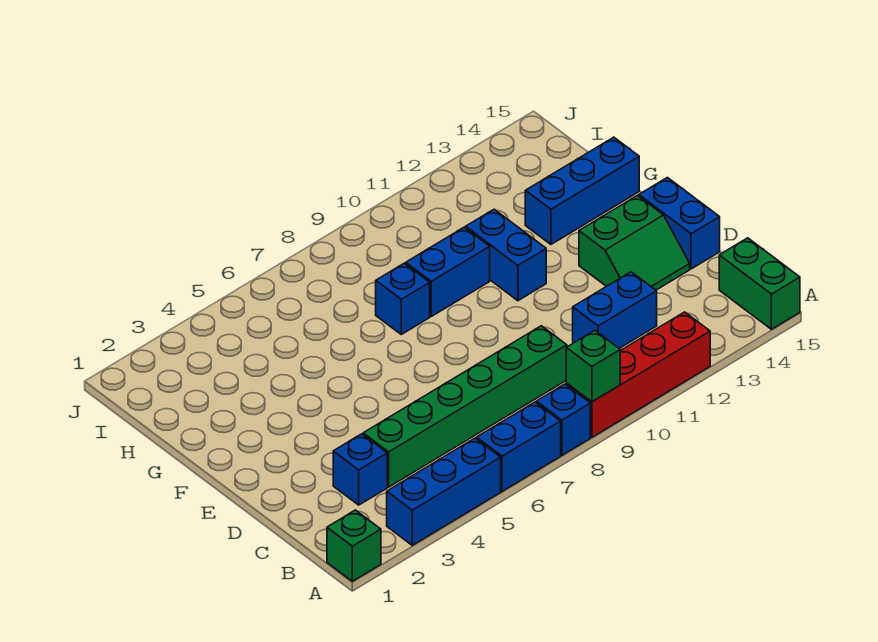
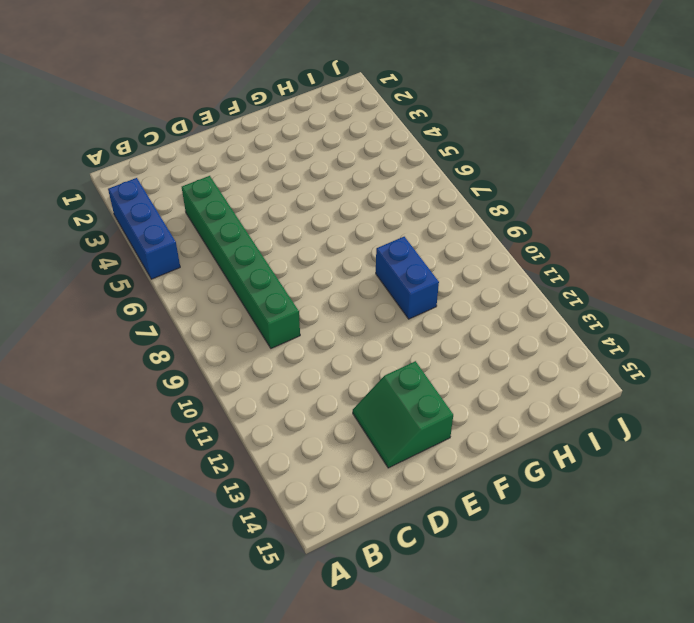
none -> green brick A1 level 1
none -> blue brick A6:A7 level 1
none -> blue brick A8 level 1

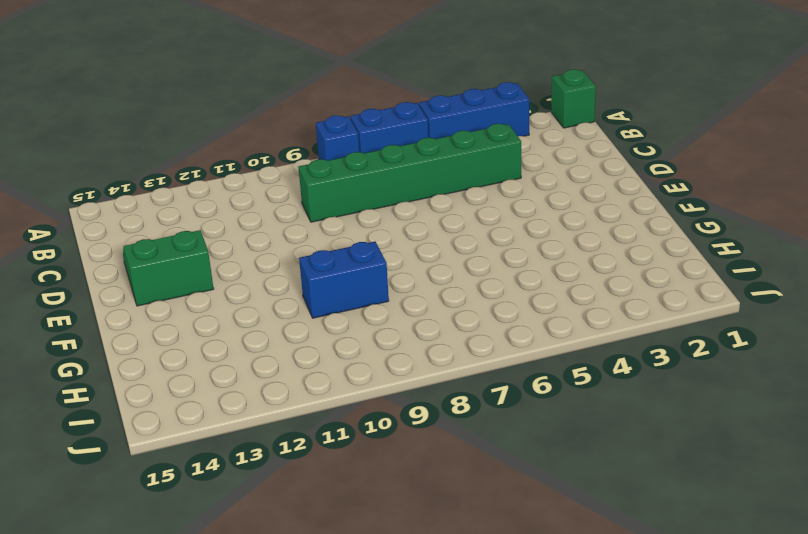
none -> red brick A9:A12 level 1
none -> green brick A15:B15 level 1
none -> blue brick C3 level 1

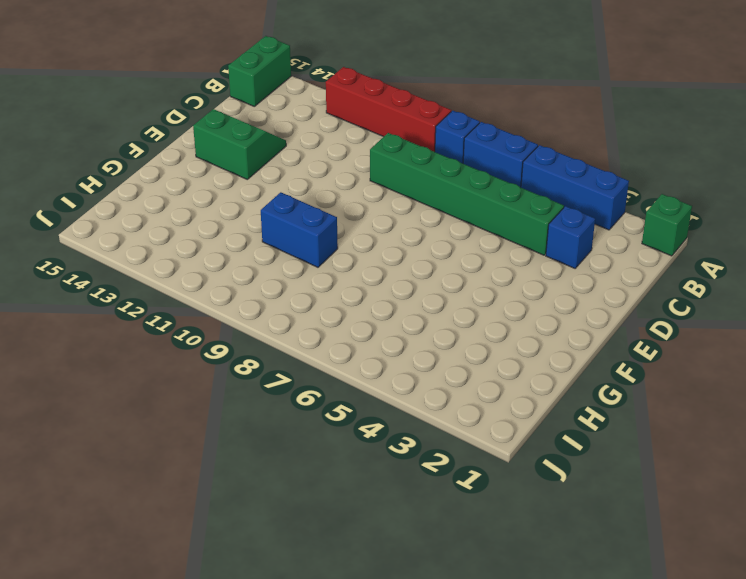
none -> blue brick C11:C12 level 1
none -> blue brick D15:E15 level 1
none -> blue brick F11:G11 level 1

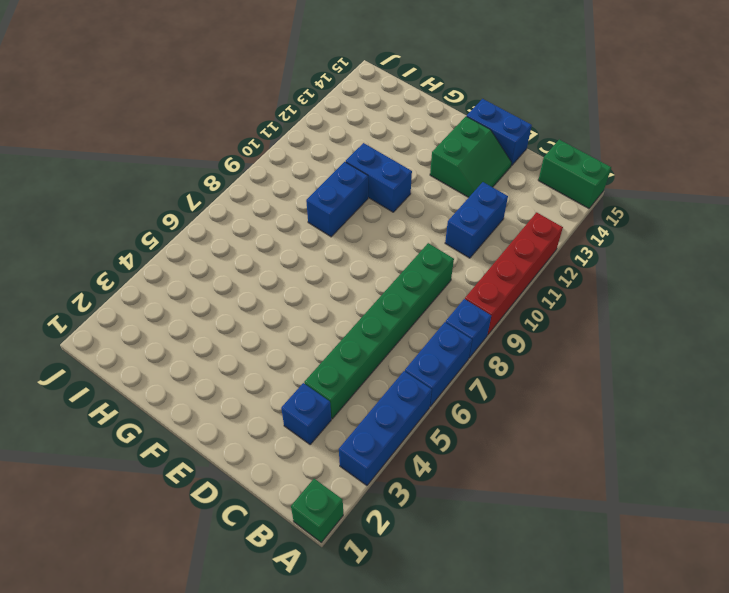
none -> blue brick G8 level 1
none -> blue brick G13:G15 level 1
none -> green brick A9 level 2

